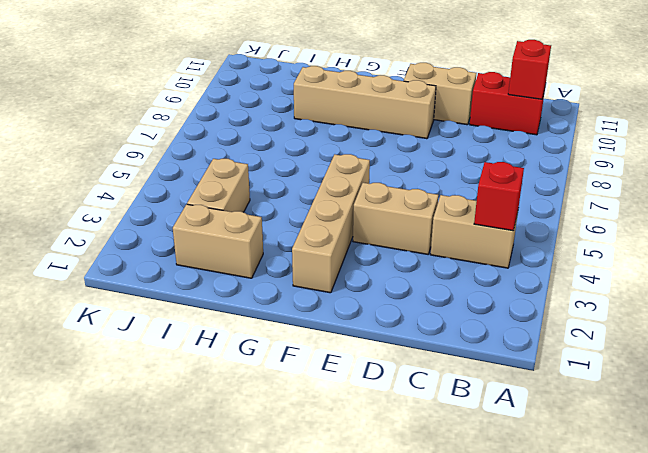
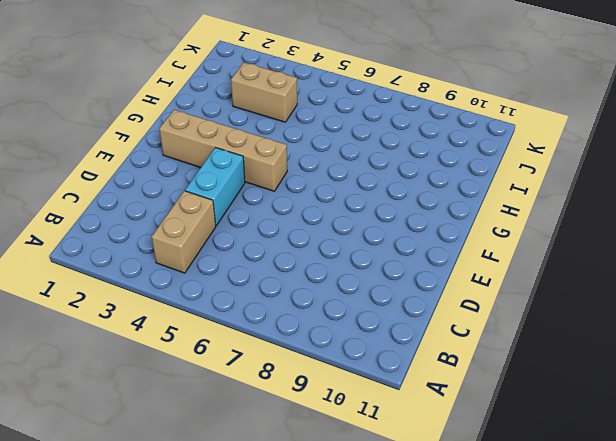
cyan brick D4:E4 level 1 -> tan brick D4:E4 level 1
none -> red brick B10:C10 level 1
none -> tan brick D10:E10 level 1

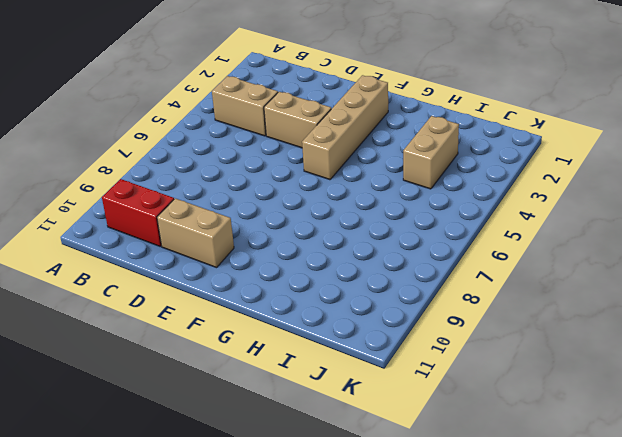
none -> tan brick E9:H9 level 1
none -> tan brick H2:I2 level 1

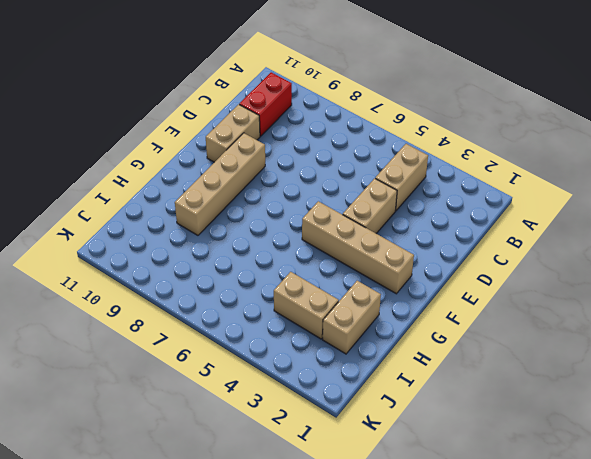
none -> red brick B4 level 2
none -> red brick B10 level 2

